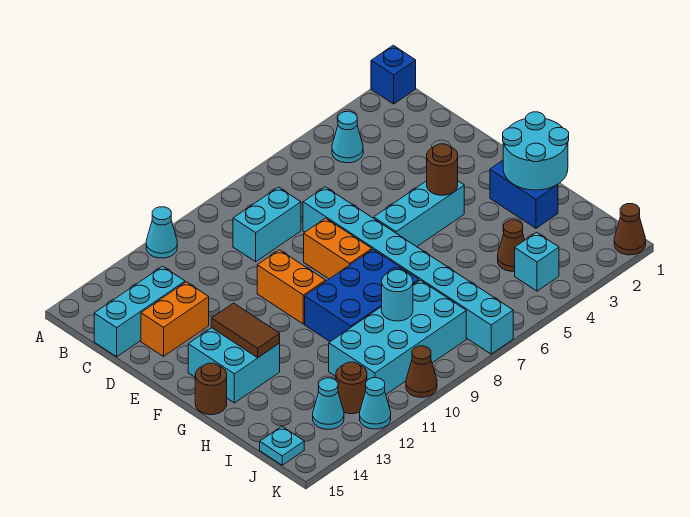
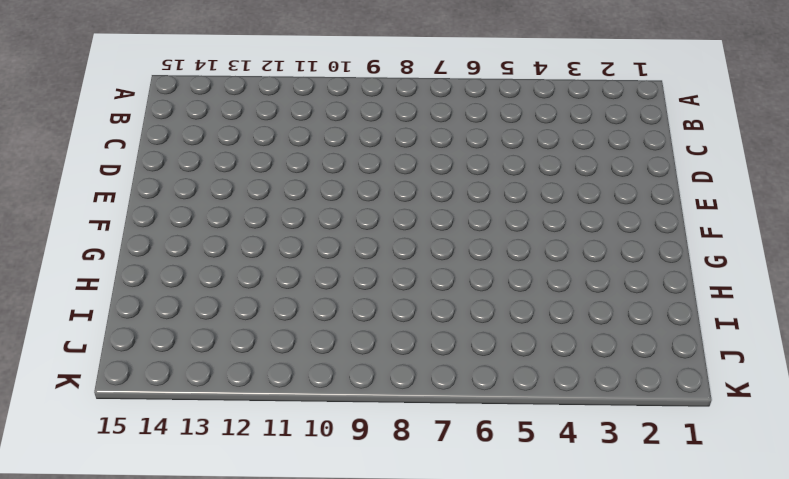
none -> blue brick A1 level 1
none -> cyan cone A11 level 1
none -> cyan cone B4 level 1

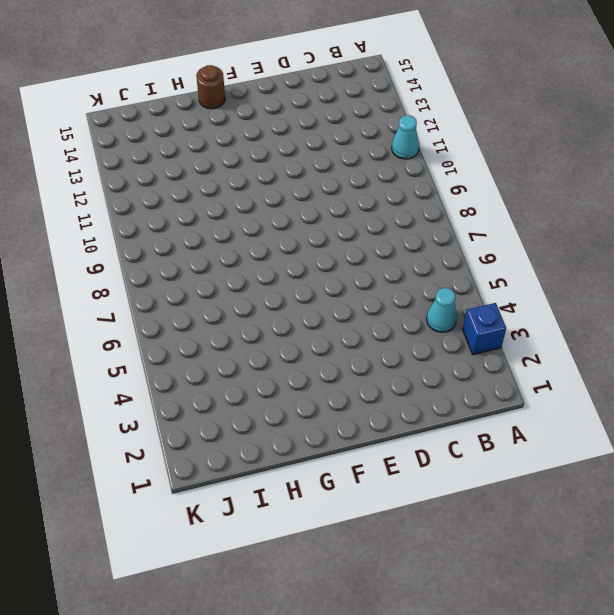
blue brick A3 level 1 -> blue brick A1 level 1
none -> cyan brick C8:C9 level 1
none -> cyan brick C13:C15 level 1
none -> cyan brick D7:K7 level 1

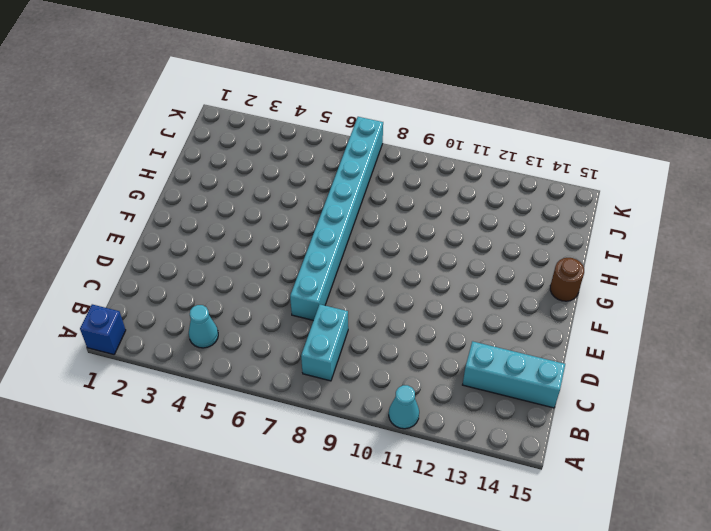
cyan brick B8:C8 level 1 -> cyan brick C8:C9 level 1
none -> orange brick D13:D14 level 1
none -> orange brick E8:F8 level 1
none -> orange brick E10:F10 level 1

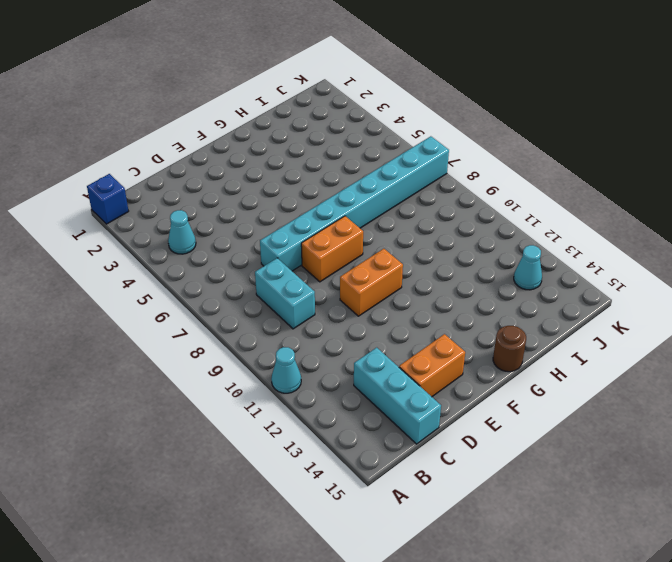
orange brick D14:E14 level 1 -> orange brick D13:D14 level 1
none -> cyan brick F4:F6 level 1
none -> cyan brick F13:G14 level 1
none -> blue brick G2:H2 level 1

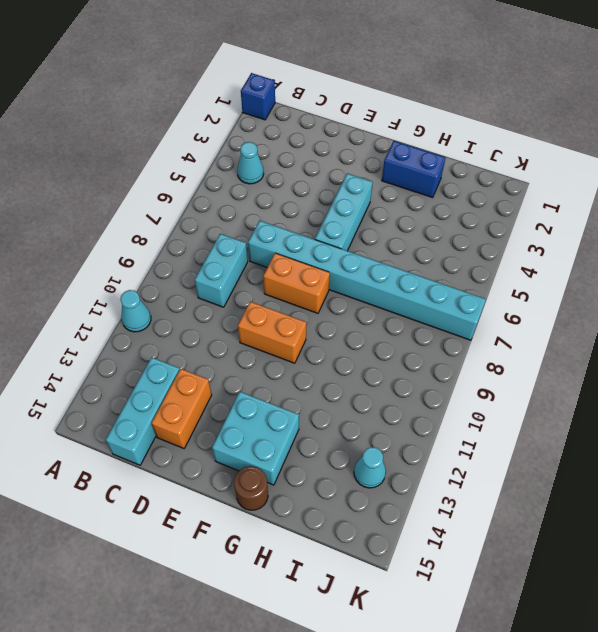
none -> blue brick G8:H10 level 1
none -> brown cone I4 level 1
none -> cyan brick I8:J11 level 1

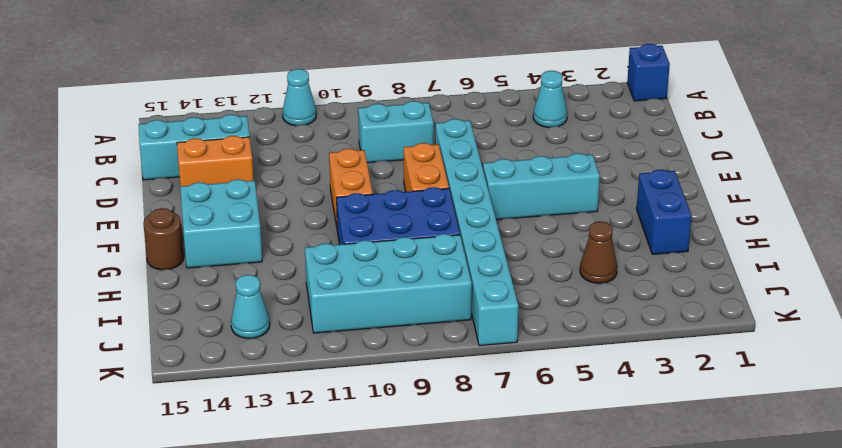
none -> cyan brick J4 level 1
none -> brown round brick J12 level 1
none -> cyan plate J15 level 1

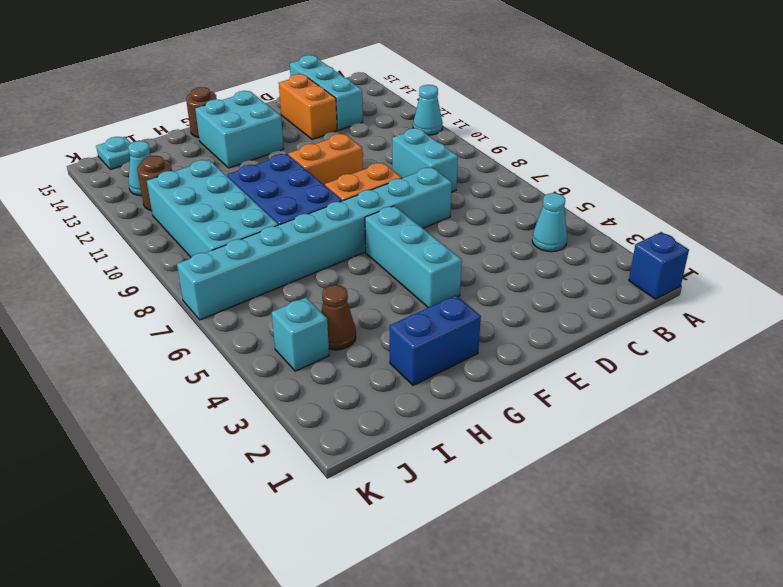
none -> brown cone K1 level 1
none -> brown cone K10 level 1
none -> cyan cone K12 level 1

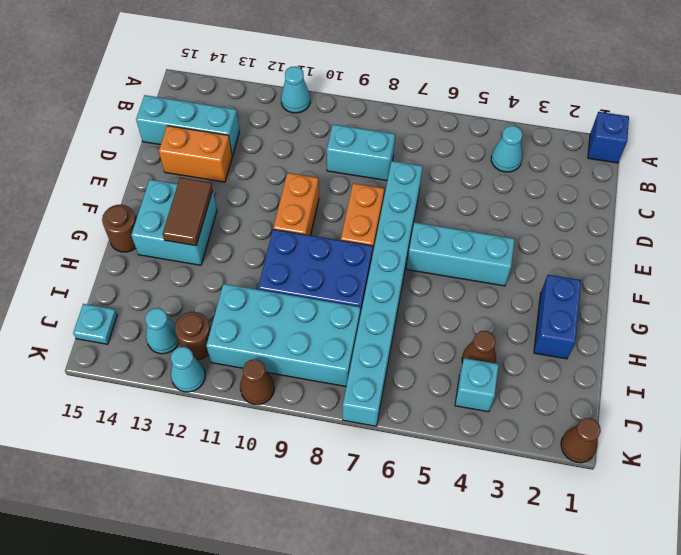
none -> brown round brick F4 level 2
none -> cyan round brick G1:H2 level 2
none -> cyan round brick I9 level 2

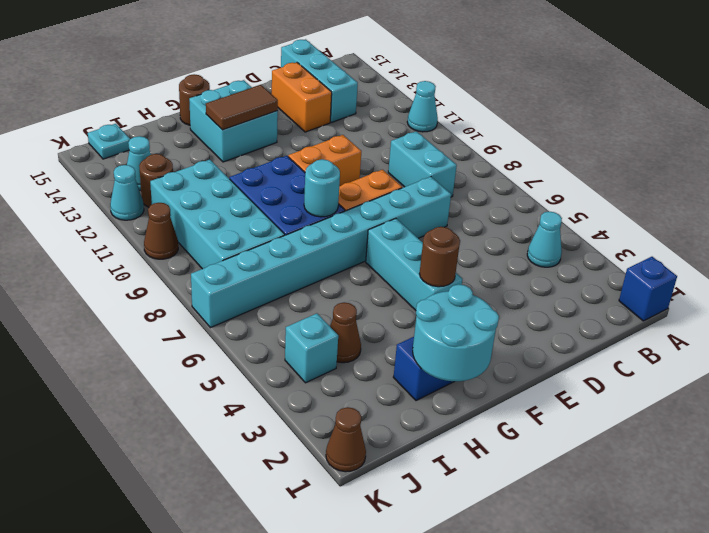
cyan round brick G8 level 2 -> cyan round brick I9 level 2

